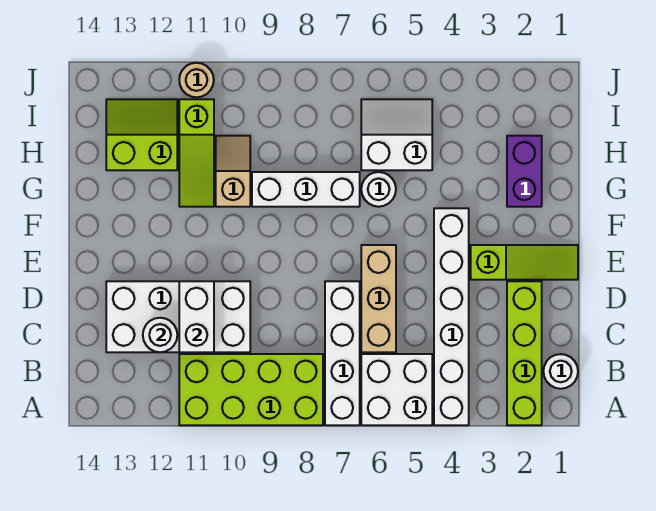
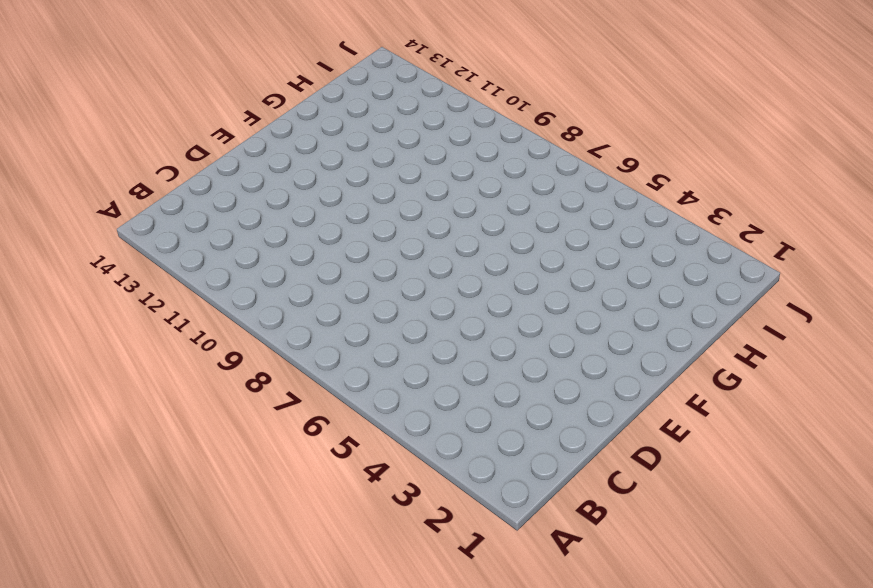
none -> lime brick A2:D2 level 1
none -> white brick A4:F4 level 1
none -> white brick A5:B6 level 1

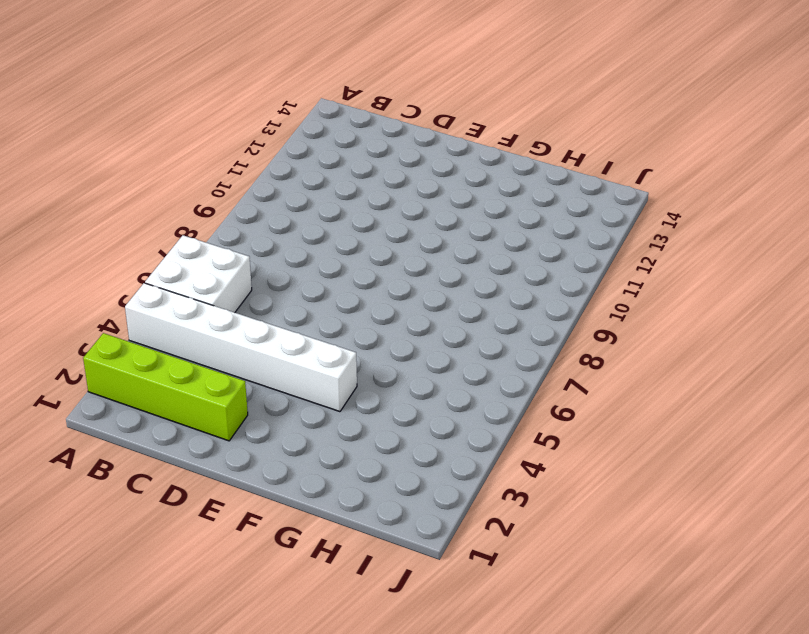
none -> white brick A7:D7 level 1
none -> lime brick A8:B11 level 1
none -> white round brick B1 level 1

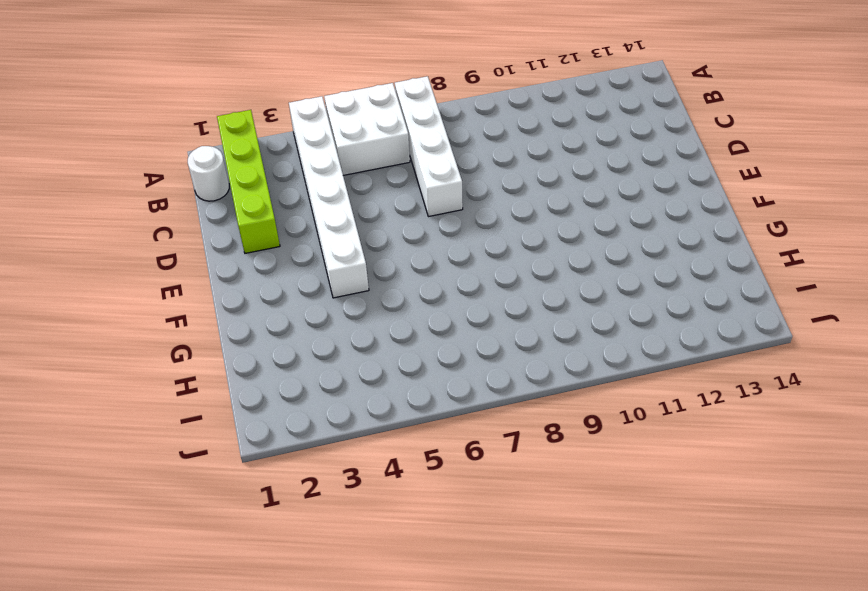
none -> lime brick A8:B11 level 1
none -> tan brick C6:E6 level 1
none -> white brick C10:D13 level 1

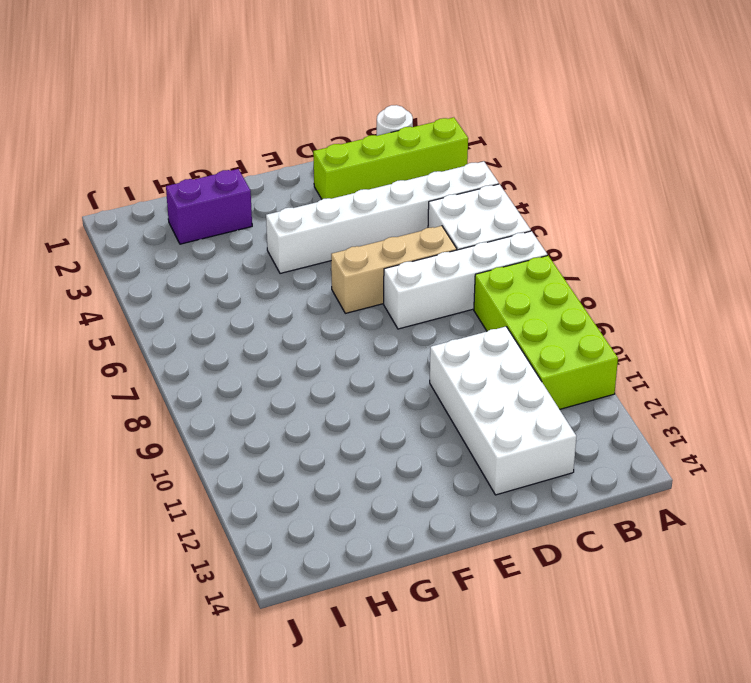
none -> lime slope E1:E3 level 1 top 3
none -> white round brick G6 level 1
none -> white brick G7:G9 level 1

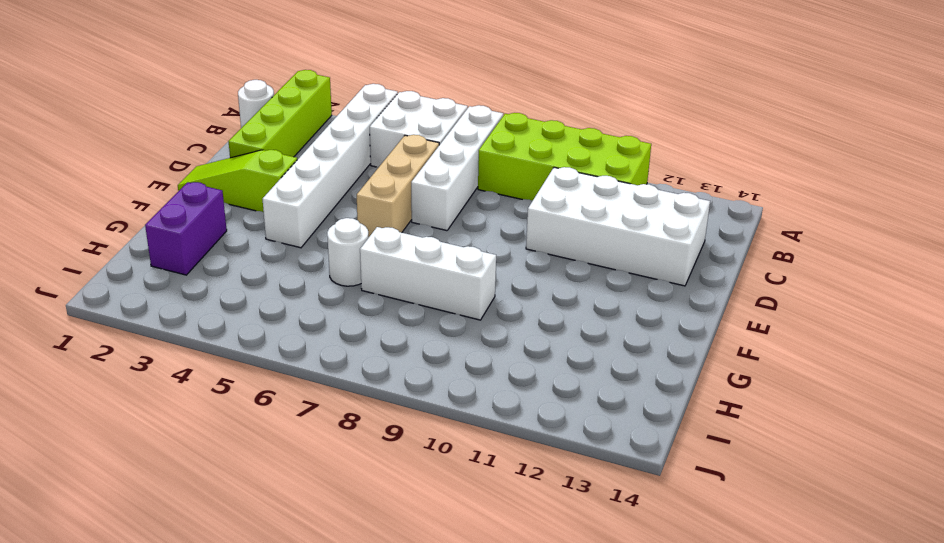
none -> tan slope G10:H10 level 1 top G
none -> lime slope G11:I11 level 1 top I
none -> white slope H5:I6 level 1 top H

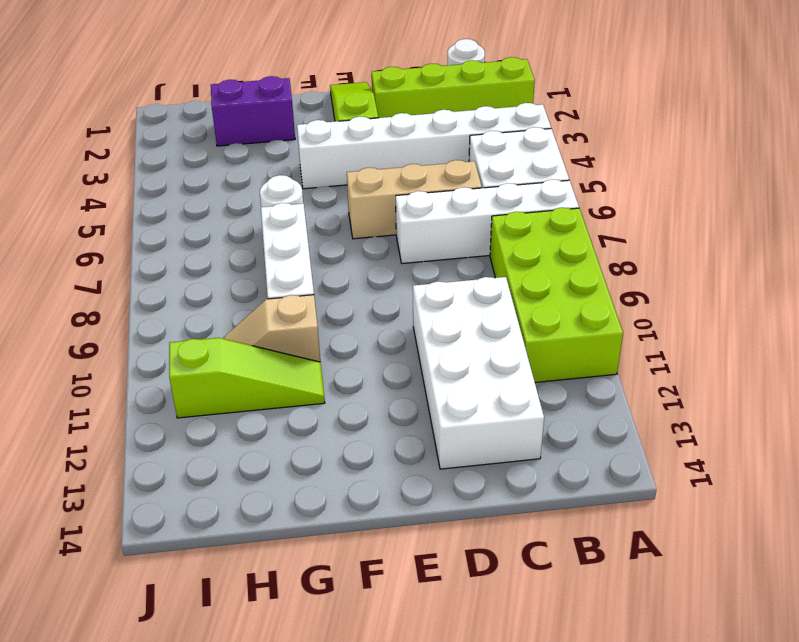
none -> white slope H5:I6 level 1 top H
none -> lime slope H12:I13 level 1 top H
none -> tan round brick J11 level 1

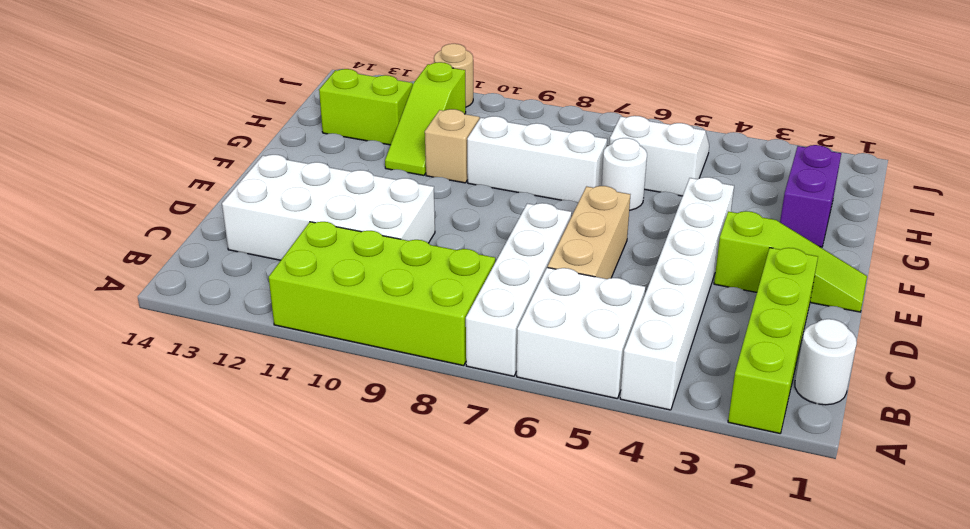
none -> white brick C11:D11 level 2
none -> white round brick C12 level 2

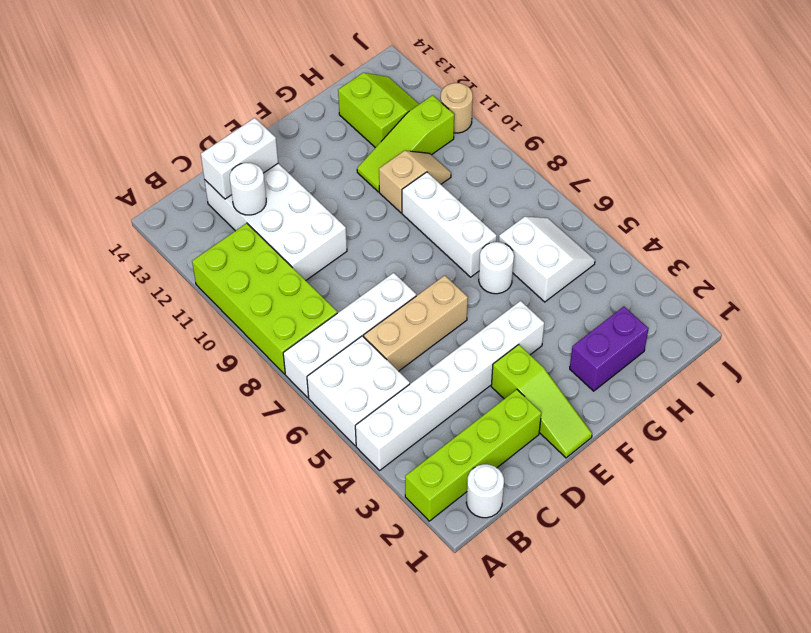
white brick C13:D13 level 2 -> white brick C11:D11 level 2

